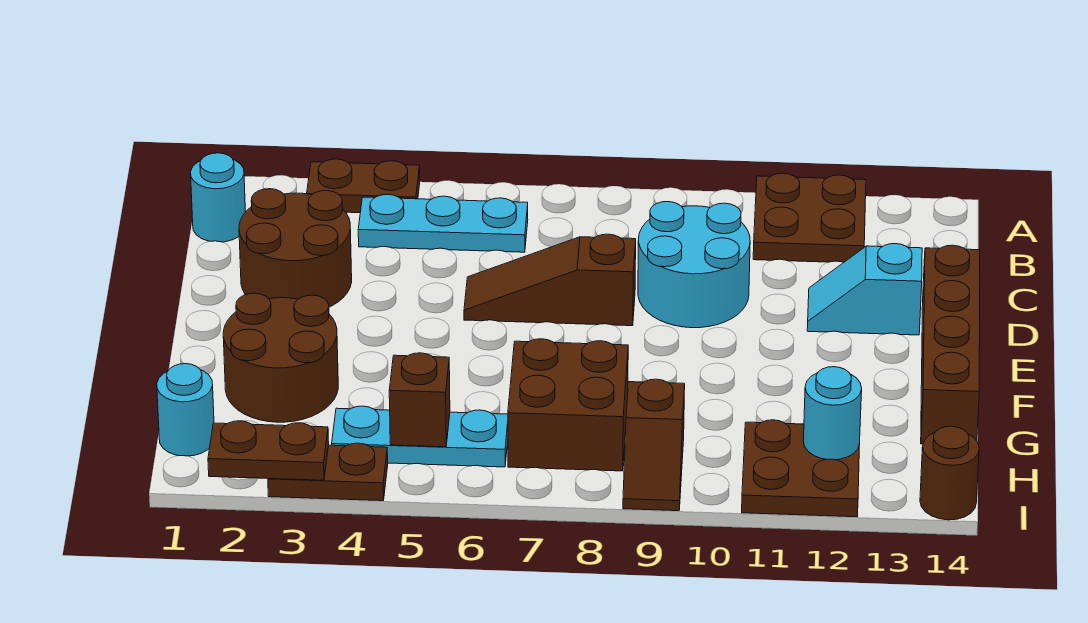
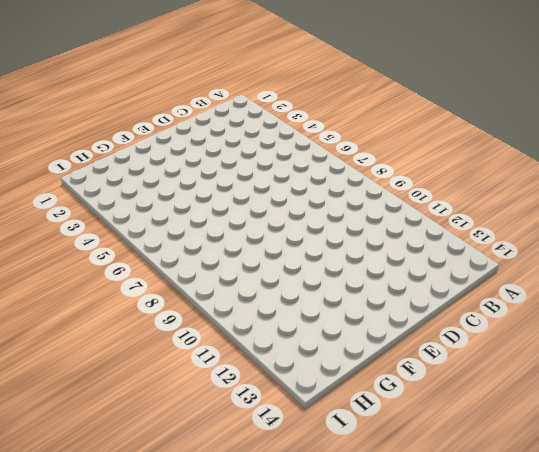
none -> brown plate A3:A4 level 1
none -> brown plate A11:B12 level 1
none -> cyan round brick B1 level 1

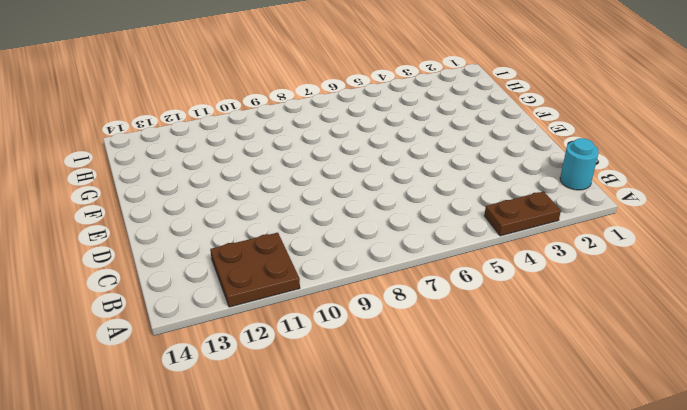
none -> cyan plate B4:B6 level 1
none -> brown round brick C2:D3 level 1
none -> cyan round brick C9:D10 level 1

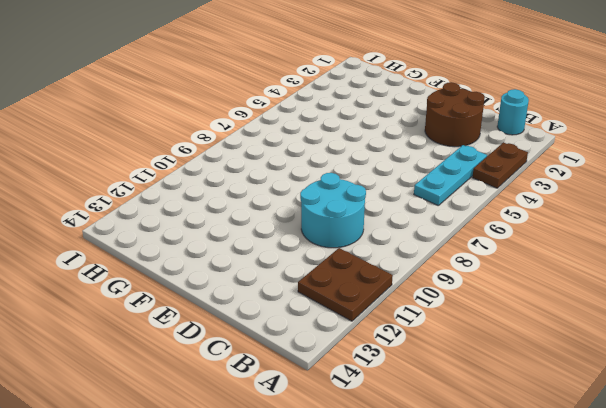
none -> brown slope D6:D8 level 1 top 8
none -> cyan slope D12:D13 level 1 top 13
none -> brown brick D14:G14 level 1

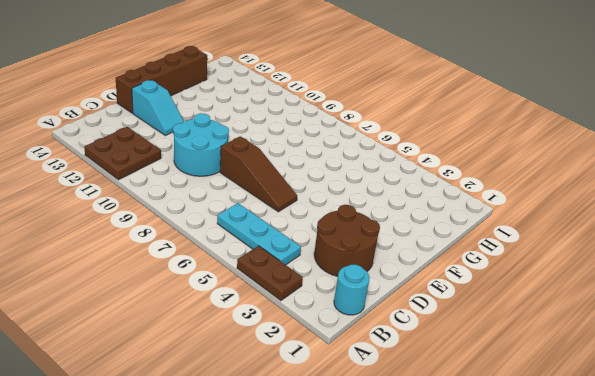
none -> brown round brick F2:G3 level 1
none -> brown brick G7:H8 level 1
none -> cyan round brick H1 level 1

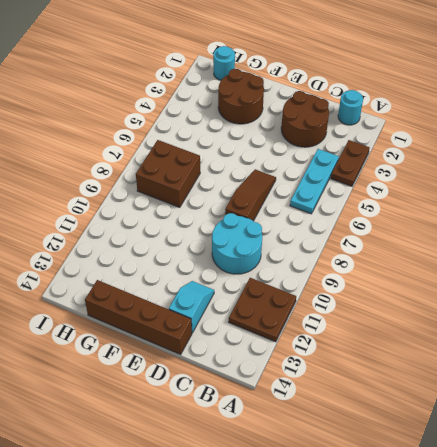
none -> cyan plate H4:H6 level 1
none -> brown slope H9:I9 level 1 top H
none -> brown plate H11:I12 level 1

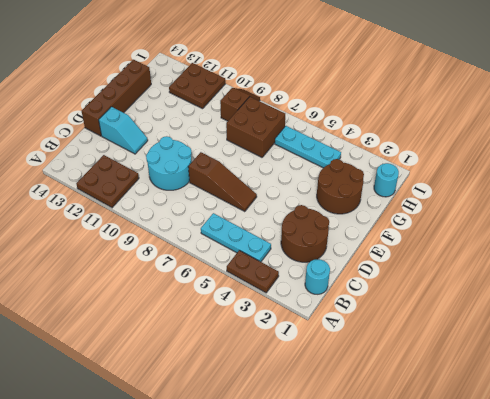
none -> brown plate I3:I4 level 1
none -> brown round brick I14 level 1
none -> brown brick H5 level 2

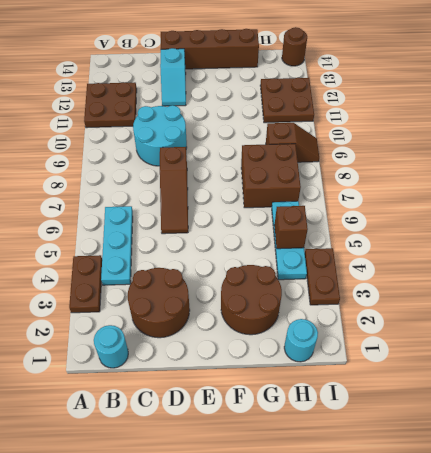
none -> cyan round brick H12 level 2
none -> brown plate I2:I3 level 2

